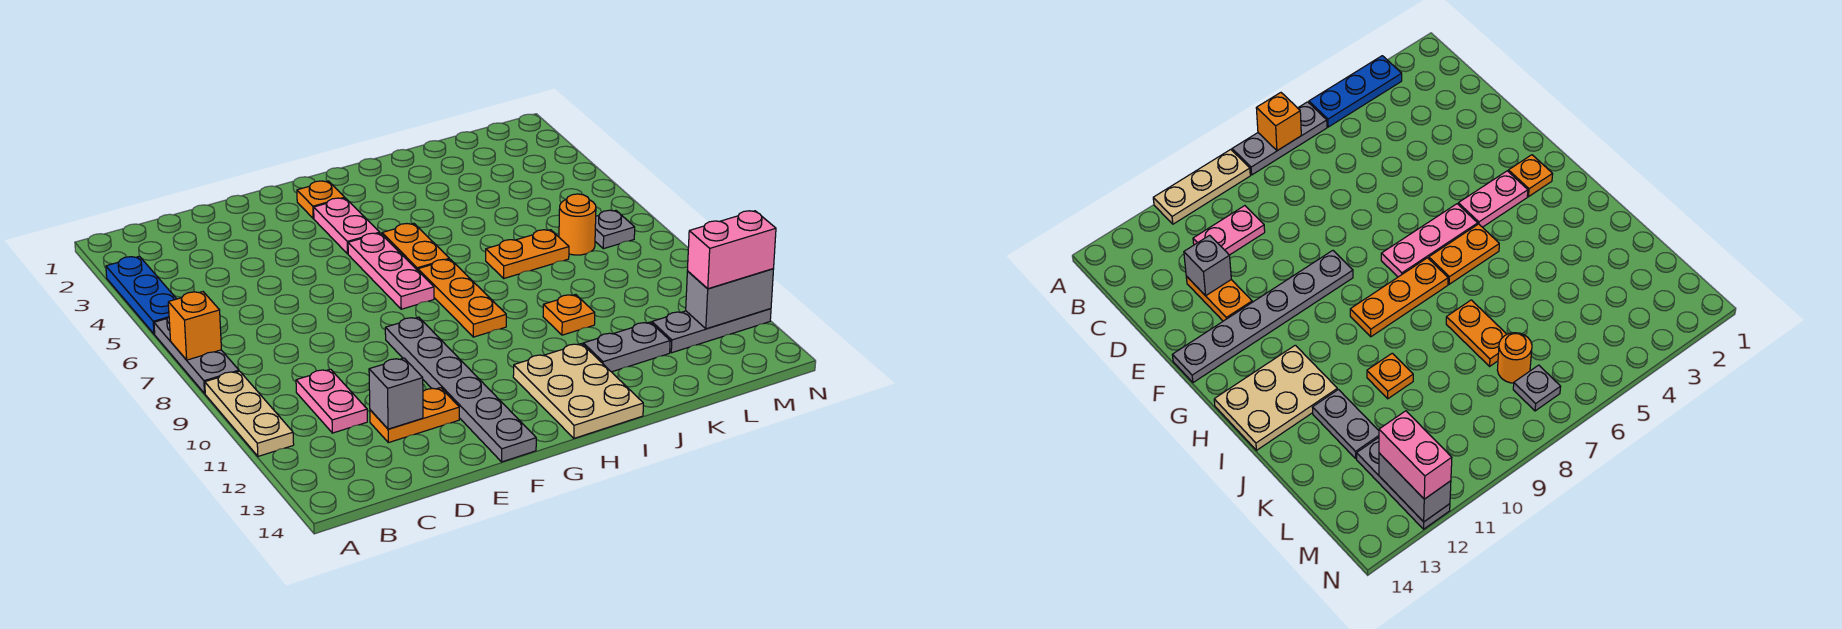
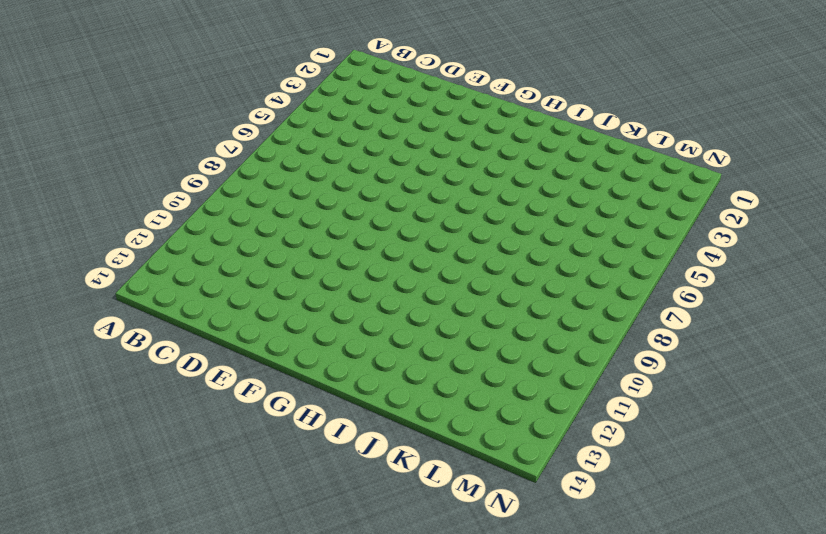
none -> blue plate A3:A5 level 1
none -> grey plate A6:A8 level 1
none -> tan plate A9:A11 level 1

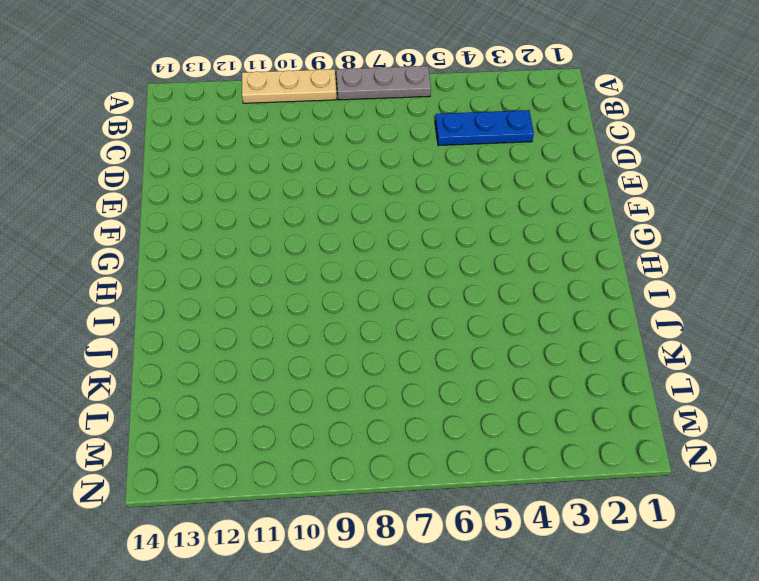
blue plate C3:C5 level 1 -> blue plate A3:A5 level 1
none -> pink plate C10:C11 level 1
none -> orange plate D12:E12 level 1
none -> grey plate F9:F14 level 1

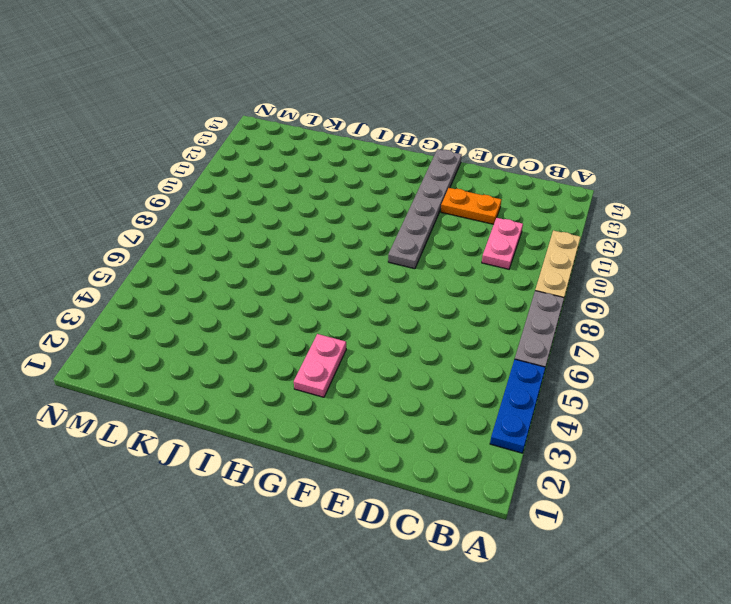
none -> orange plate G2 level 1
none -> pink plate G5:G7 level 1
none -> orange plate H5:H6 level 1

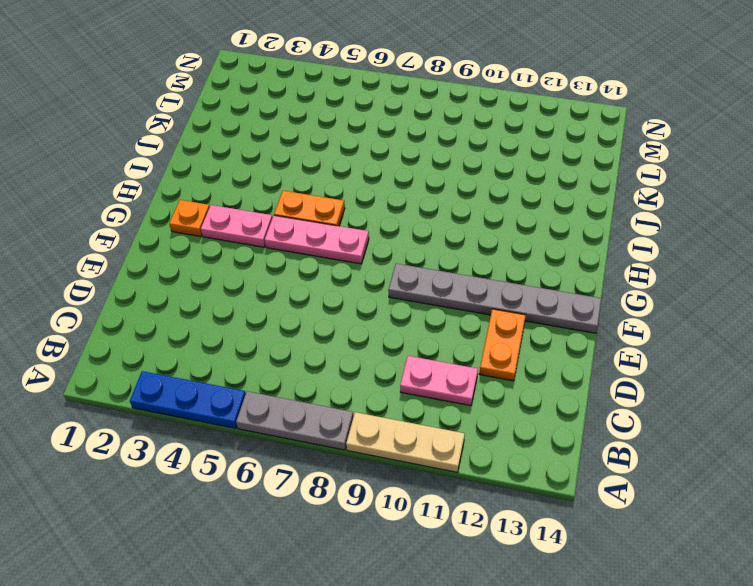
none -> orange plate H7:H9 level 1
none -> tan plate H12:I14 level 1
none -> orange plate J7:K7 level 1

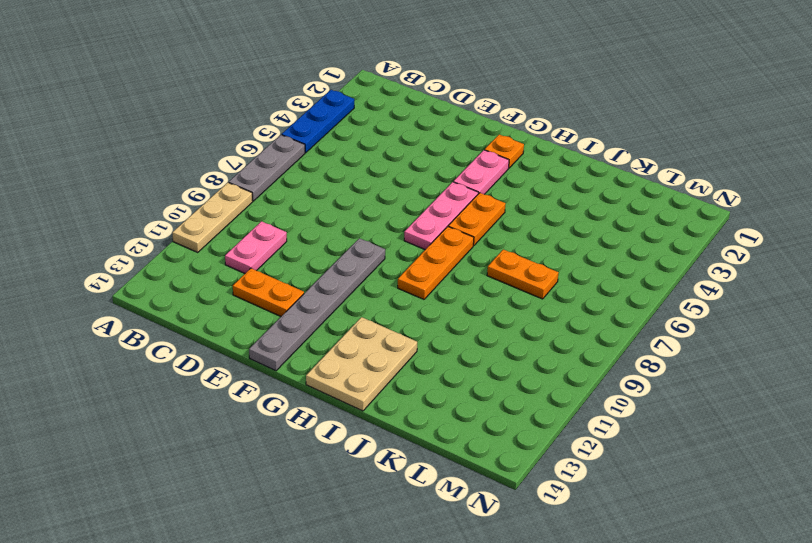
none -> orange plate J10 level 1
none -> grey plate J12:K12 level 1
none -> orange round brick L7 level 1

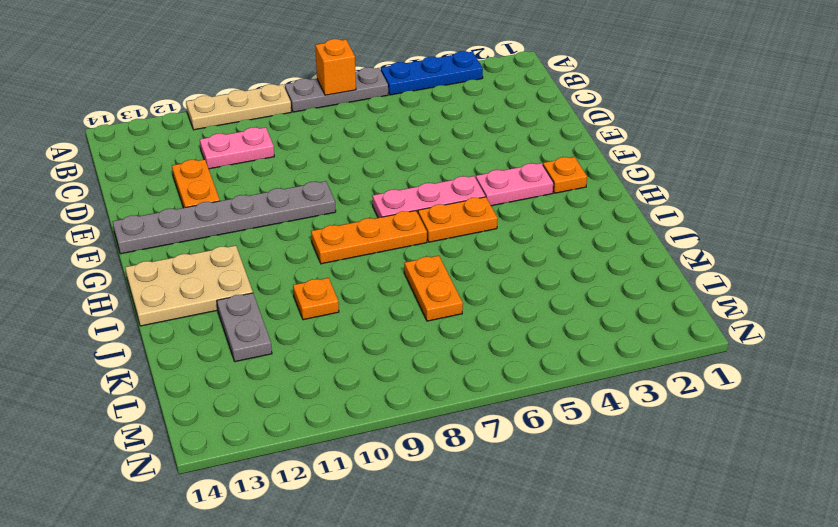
none -> orange round brick L7 level 1
none -> grey plate L12:N12 level 1
none -> grey plate M7 level 1

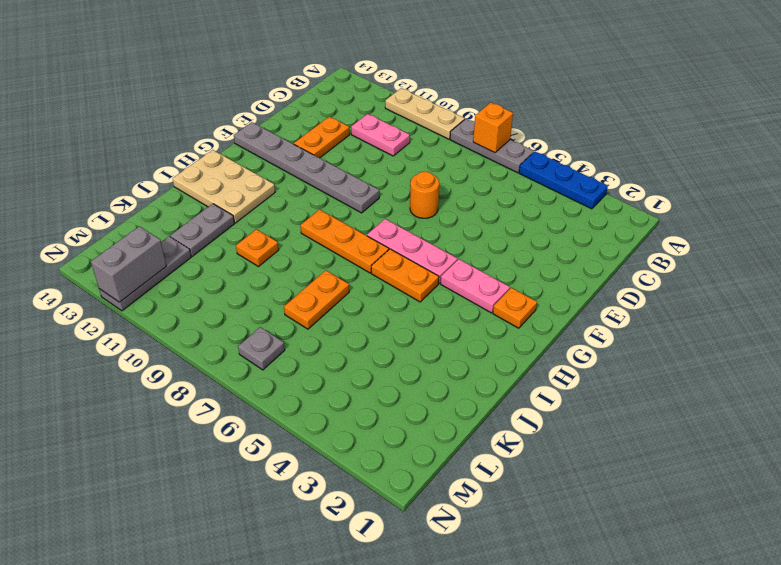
orange round brick E7 level 1 -> orange round brick L7 level 1
none -> grey brick D12 level 2
none -> pink brick M12:N12 level 3

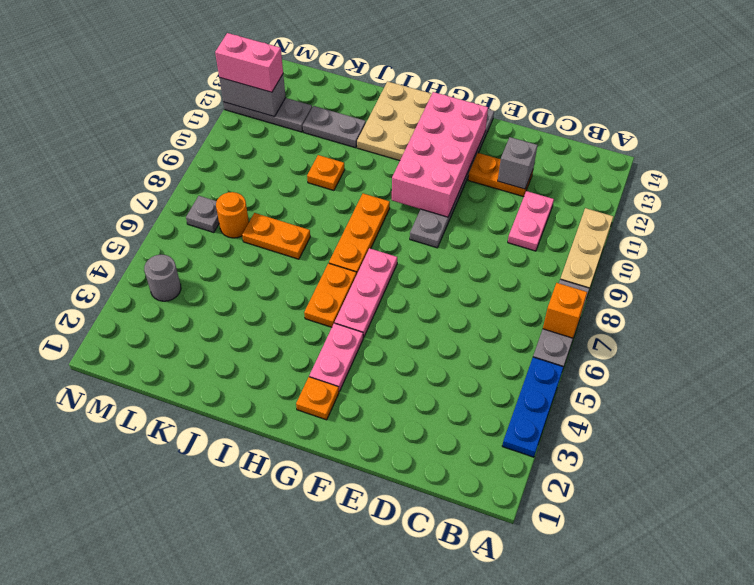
pink brick F10:G13 level 2 -> none
grey round brick M4 level 1 -> none

